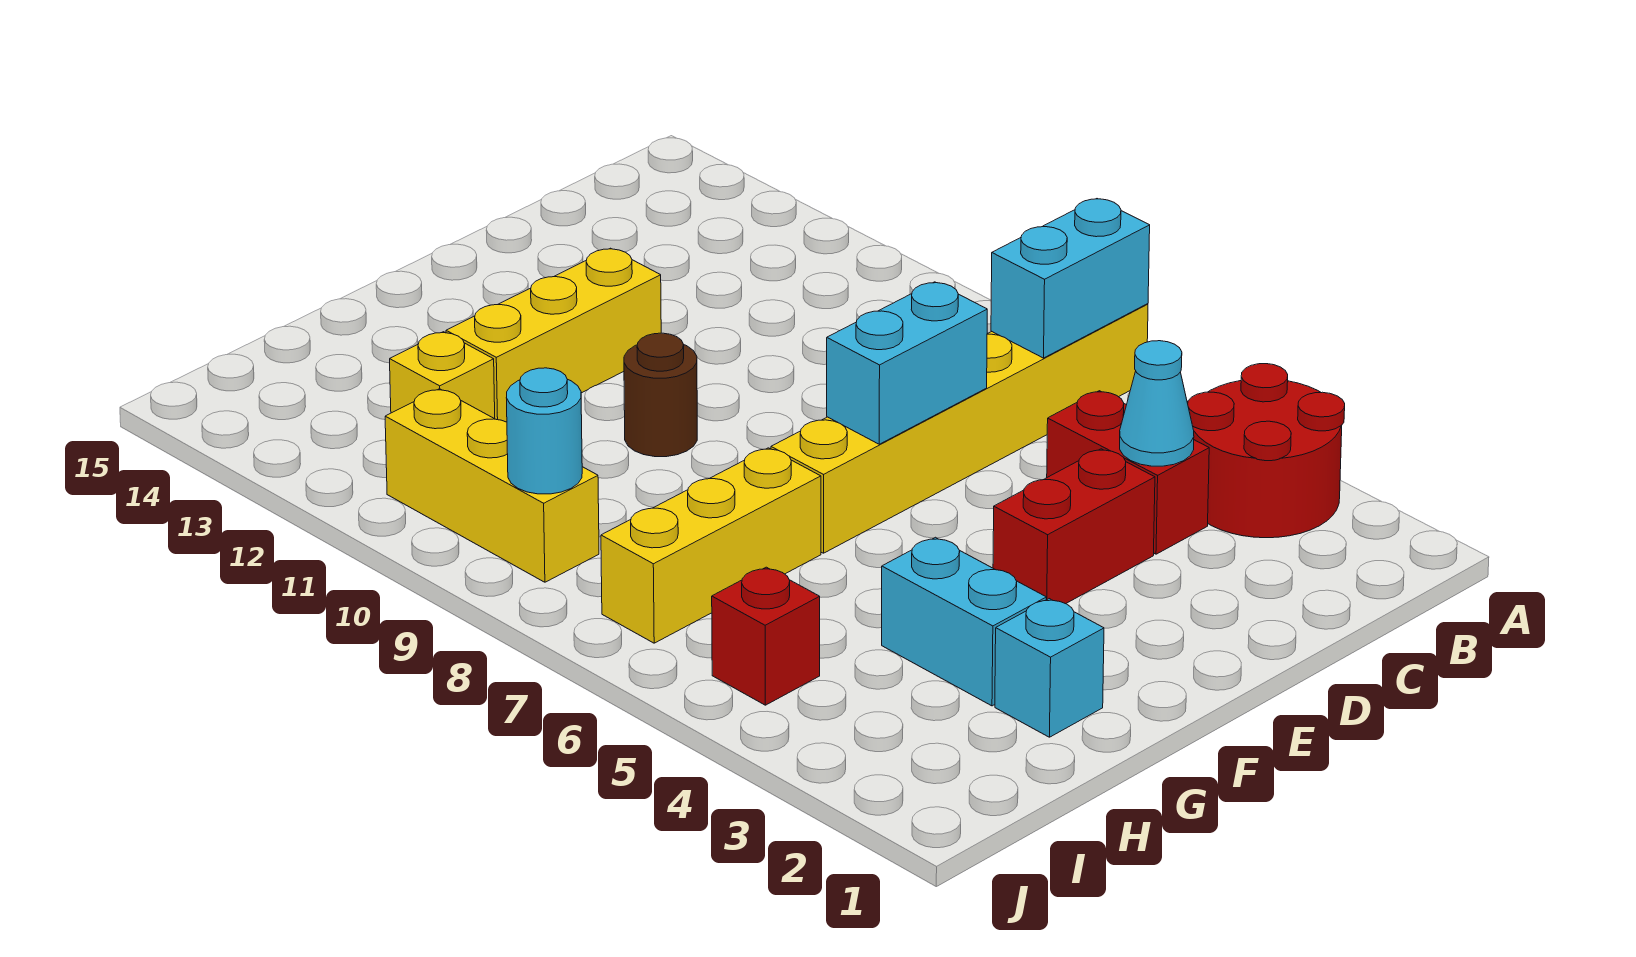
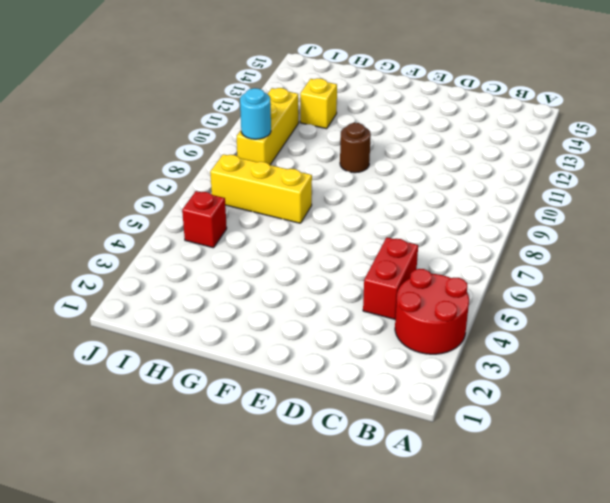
none -> yellow brick A7:F7 level 1
none -> red brick D4:E4 level 1
none -> yellow brick E12:G12 level 1

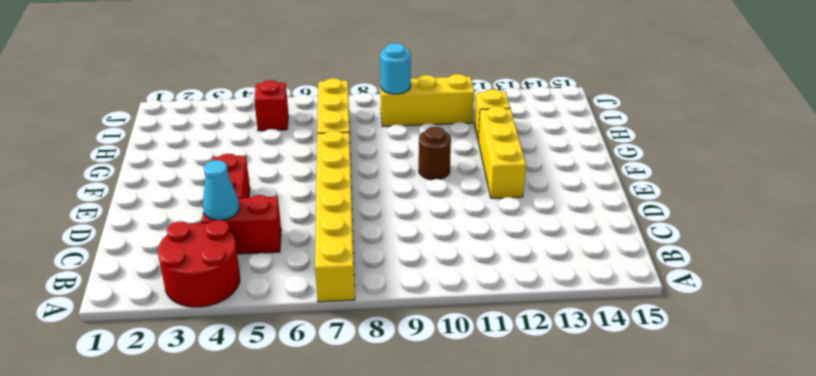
none -> cyan brick G2 level 1
none -> cyan brick G3:G4 level 1
none -> cyan brick A7:B7 level 2

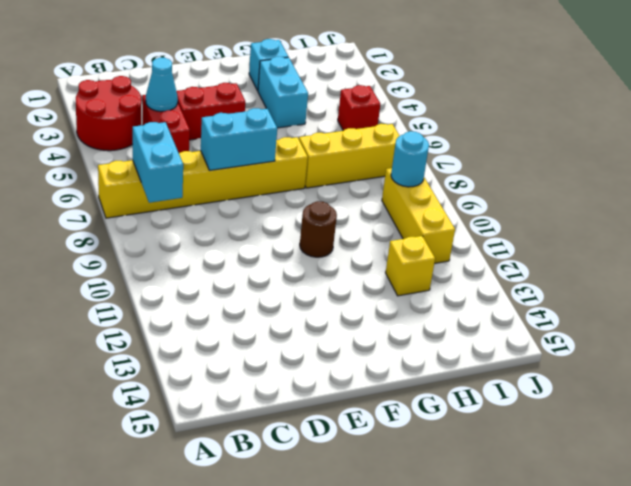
cyan brick B7:B8 level 2 -> cyan brick A7:B7 level 2
none -> yellow brick E12:G12 level 1

